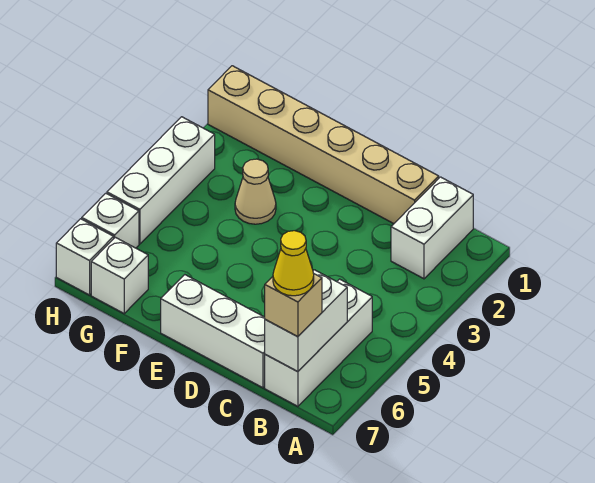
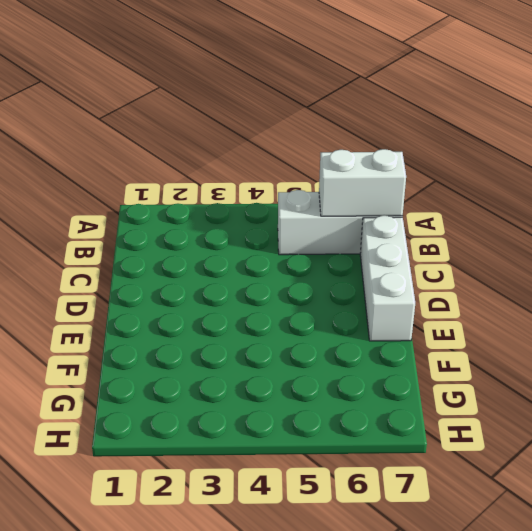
none -> white brick B1:B2 level 1
none -> tan brick C1:H1 level 1
none -> tan cone F3 level 1

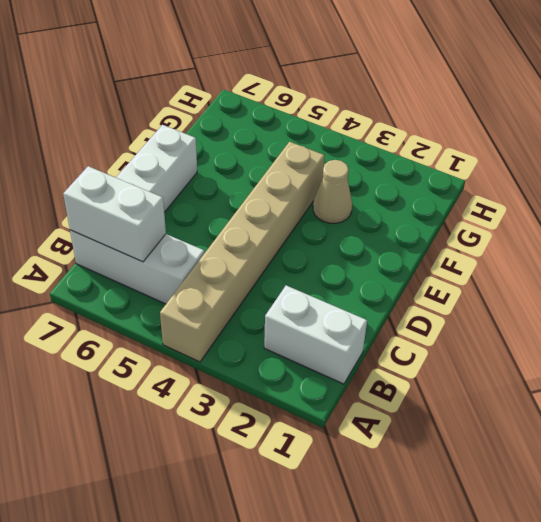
tan brick A4:F4 level 1 -> tan brick C1:H1 level 1
none -> white brick G7 level 1
none -> white brick H3:H5 level 1
none -> white brick H6 level 1

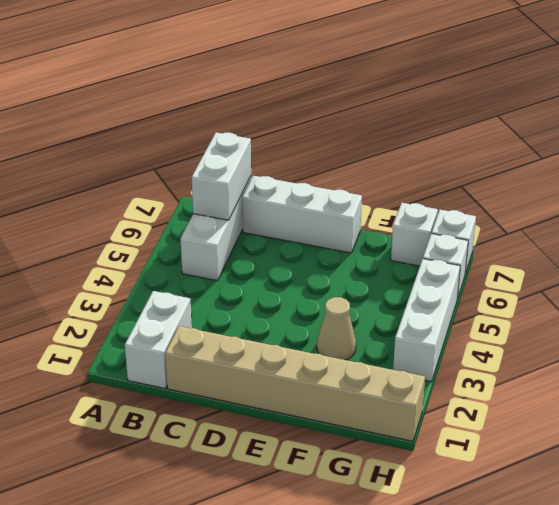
none -> tan brick B7 level 3
none -> yellow cone B7 level 4

